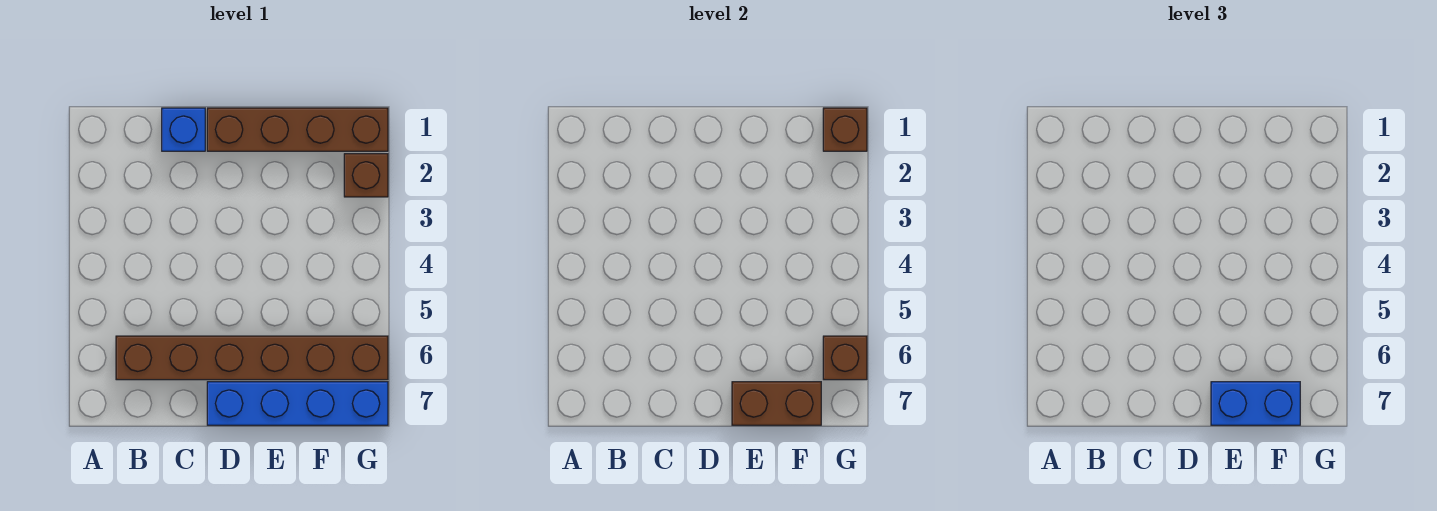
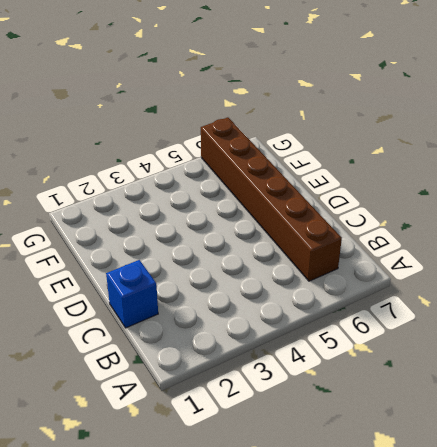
none -> brown brick D1:G1 level 1
none -> blue brick D7:G7 level 1

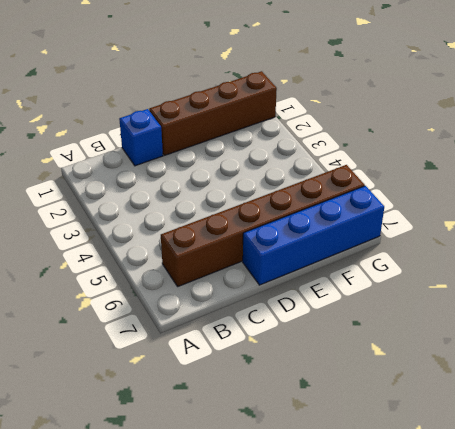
none -> brown brick G2 level 1
none -> brown brick E7:F7 level 2

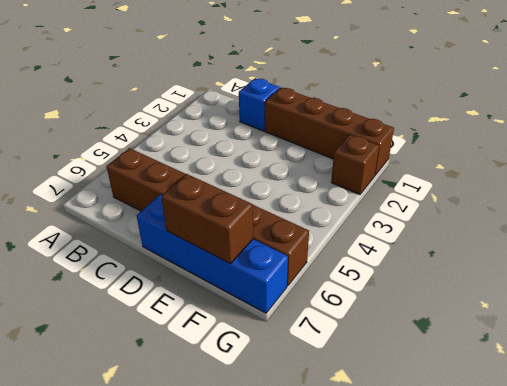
none -> brown brick G1 level 2
none -> brown brick G6 level 2

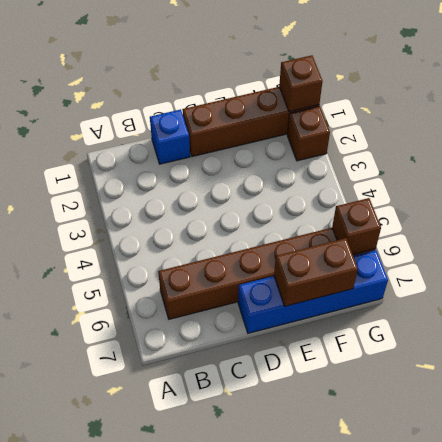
none -> blue brick E7:F7 level 3

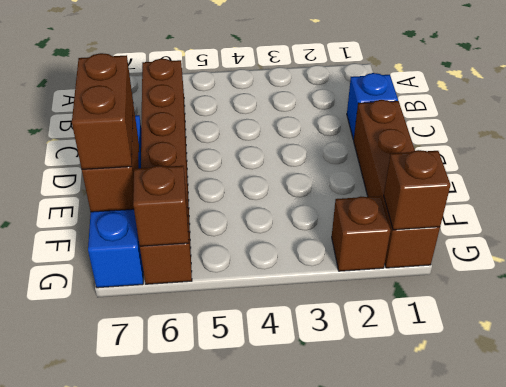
brown brick E7:F7 level 3 -> blue brick E7:F7 level 3

